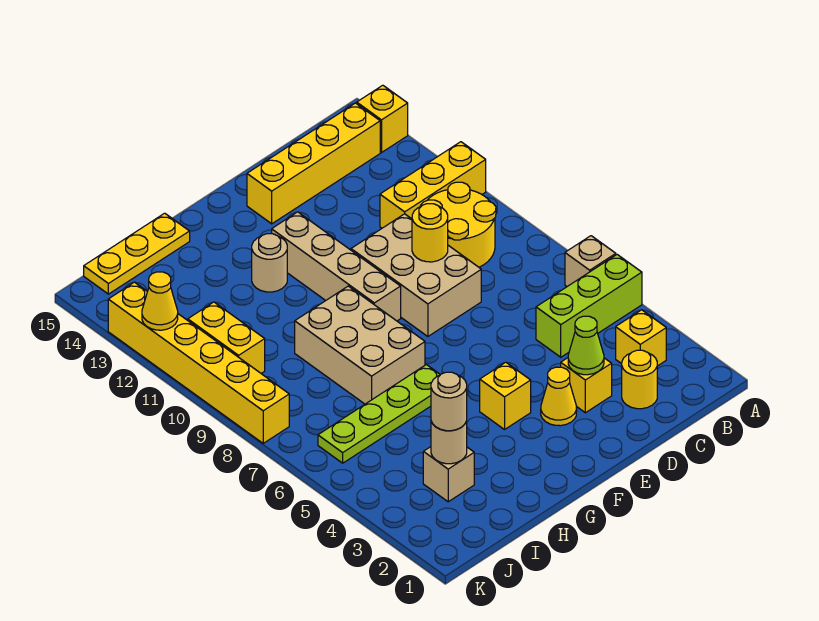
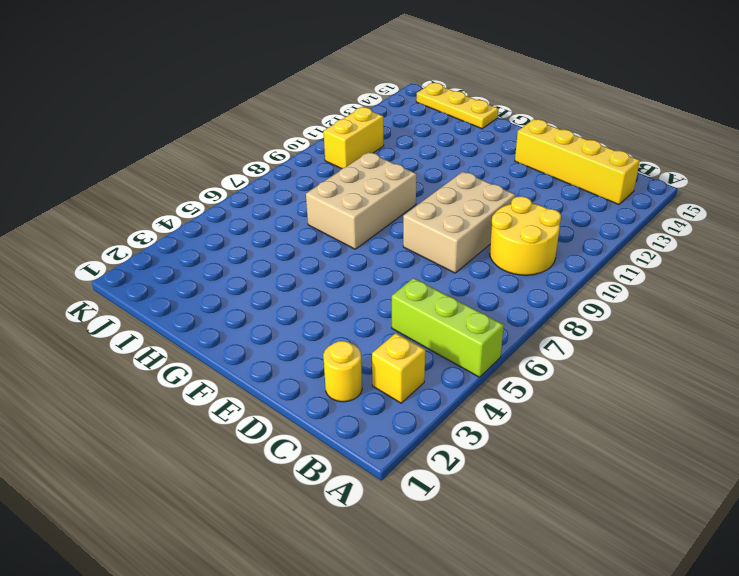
none -> tan brick A6 level 1
none -> yellow brick A11:C11 level 1
none -> yellow brick A14 level 1

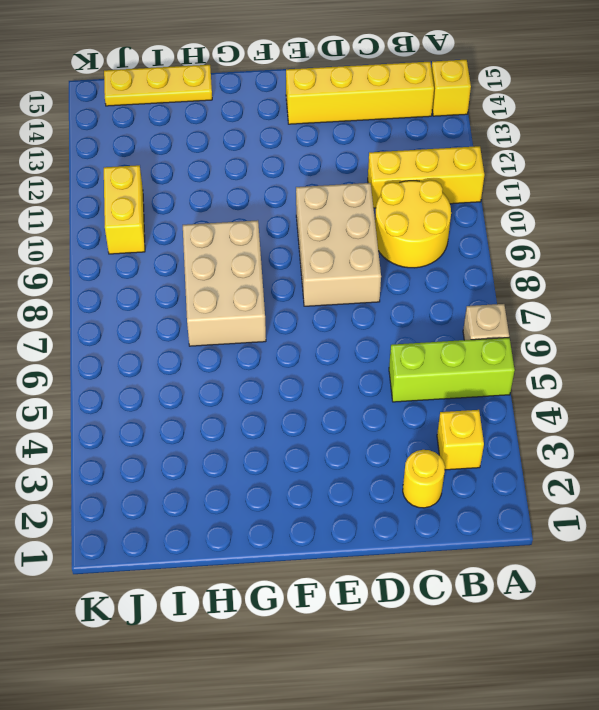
none -> yellow brick D3 level 1
none -> yellow cone E3 level 1
none -> yellow brick F4 level 1

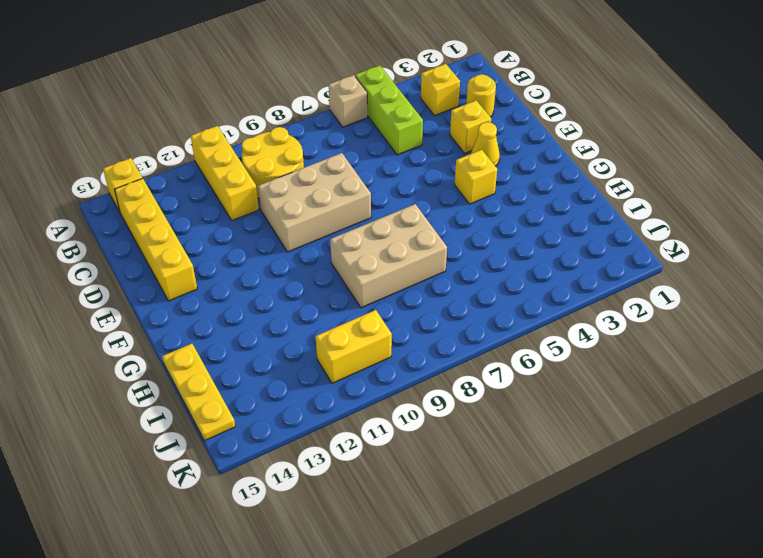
none -> tan brick F9:F12 level 1
none -> lime plate G6:J6 level 1
none -> tan round brick G12 level 1

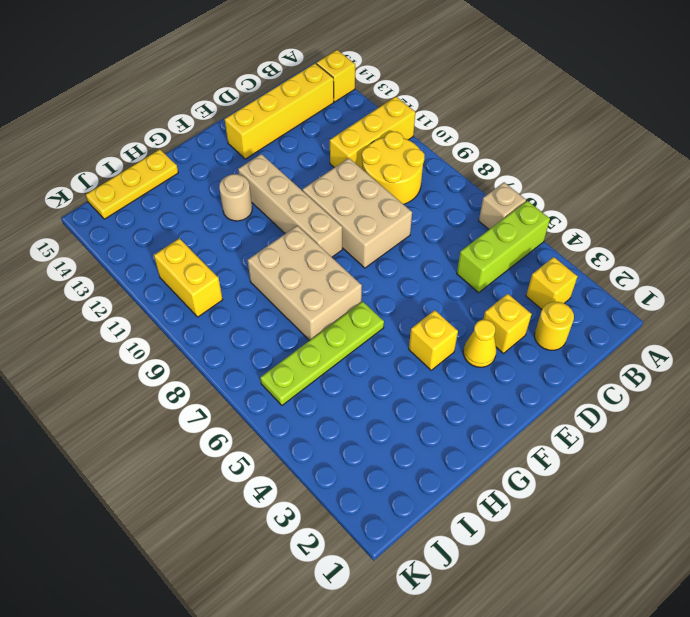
none -> tan brick I3 level 1
none -> yellow brick K8:K13 level 1
none -> lime cone D3 level 2

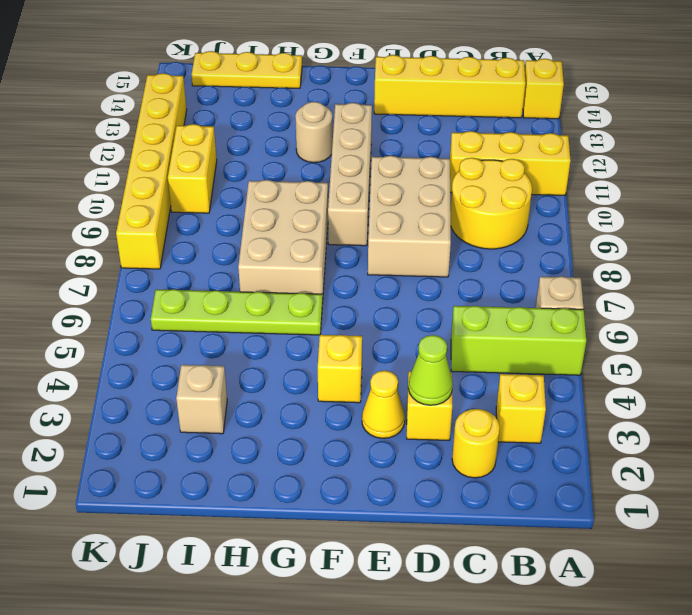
none -> yellow round brick D9 level 2
none -> tan round brick I3 level 2
none -> yellow cone K12 level 2

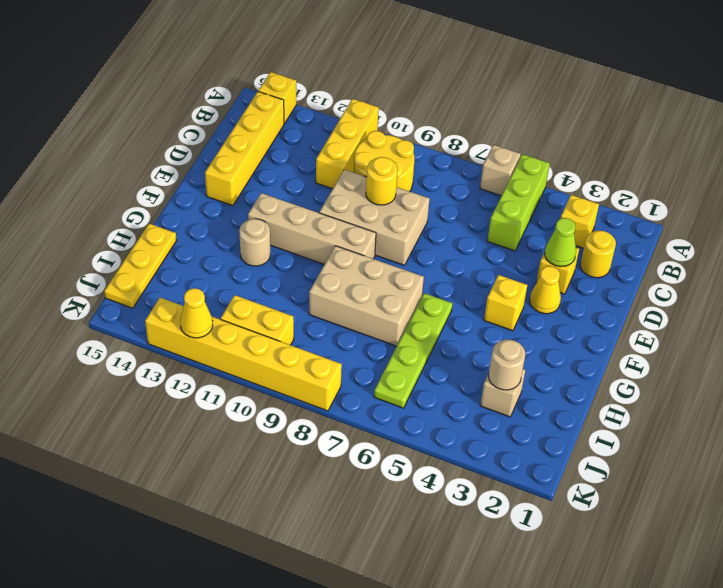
none -> tan round brick I3 level 3

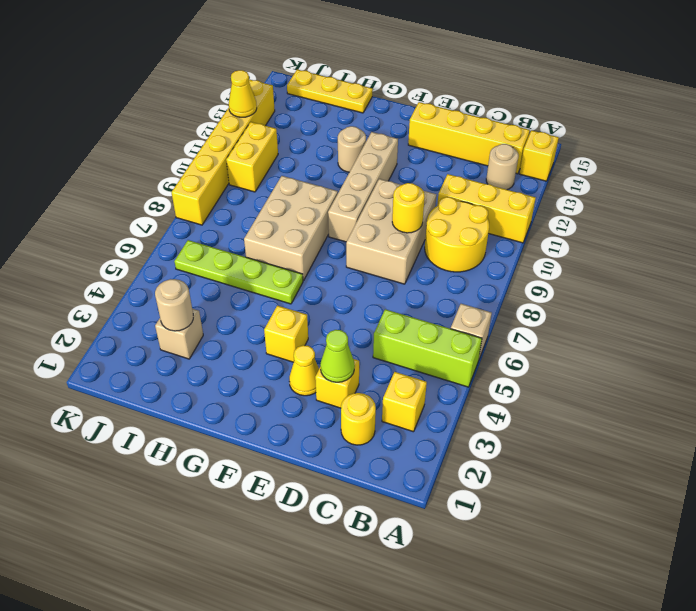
tan round brick B13 level 1 -> tan round brick I3 level 3

